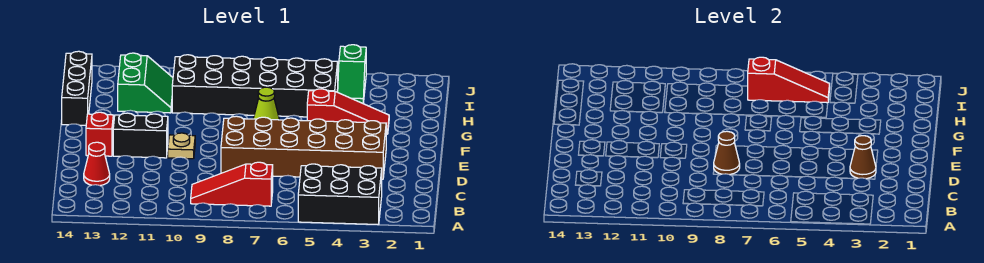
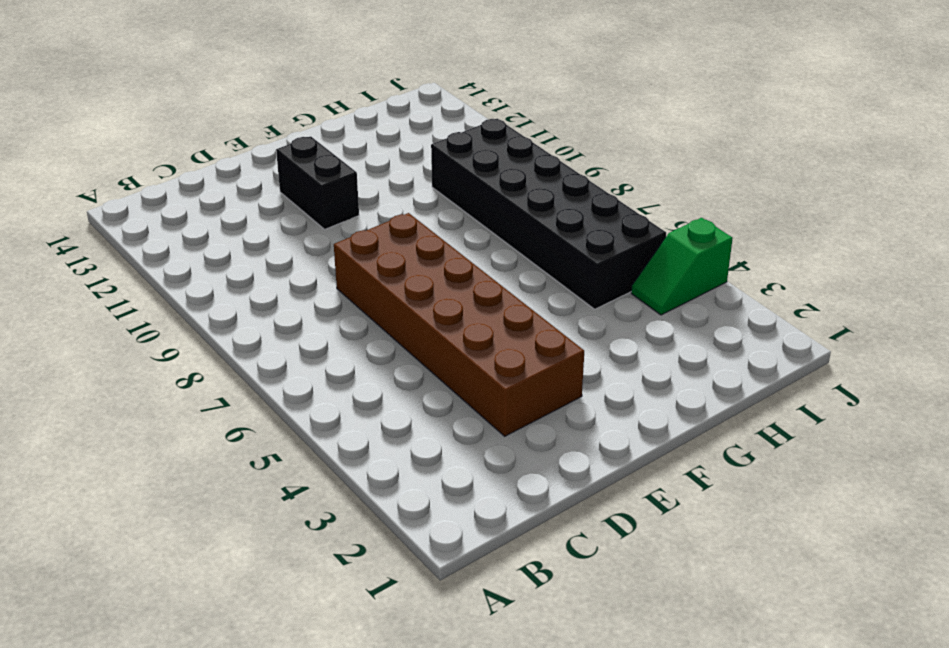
none -> black brick A3:B5 level 1
none -> red slope B7:B9 level 1 top 7
none -> red cone C13 level 1

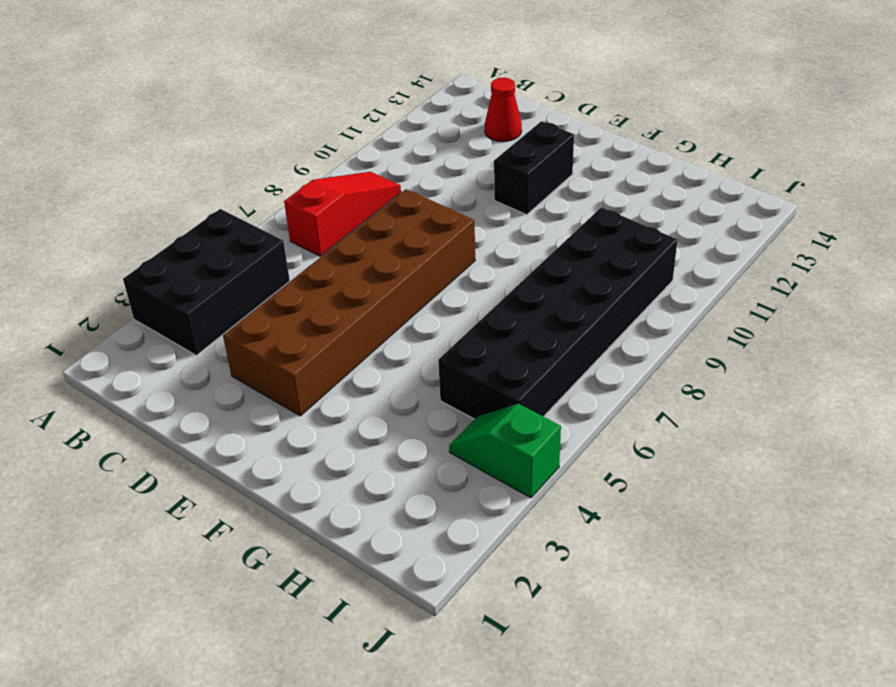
none -> tan plate E10 level 1
none -> red brick E13 level 1
none -> red slope G3:G5 level 1 top 5

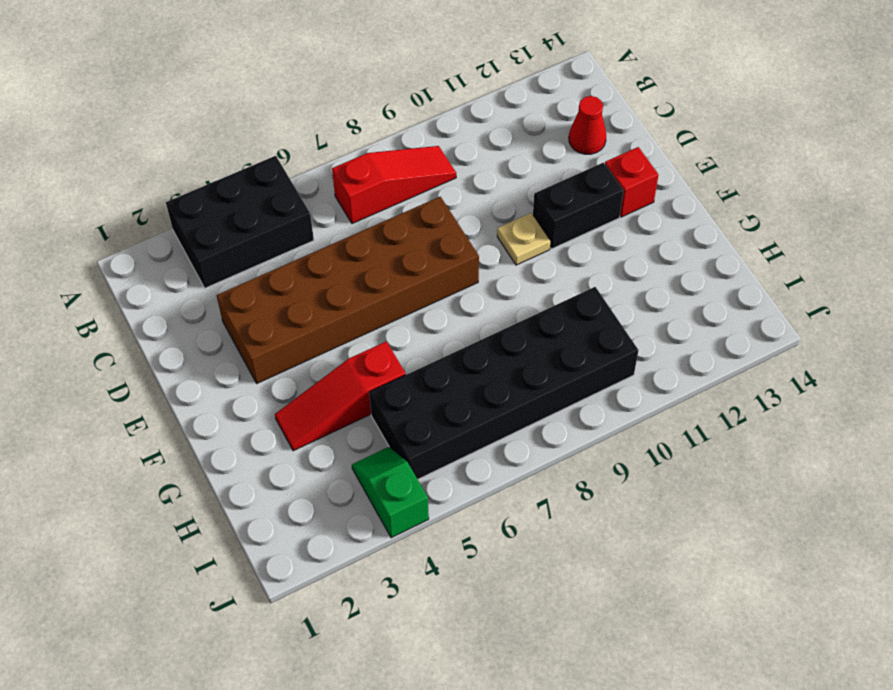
none -> lime cone G7 level 1
none -> black brick G14:I14 level 1
none -> green slope H11:I12 level 1 top 12

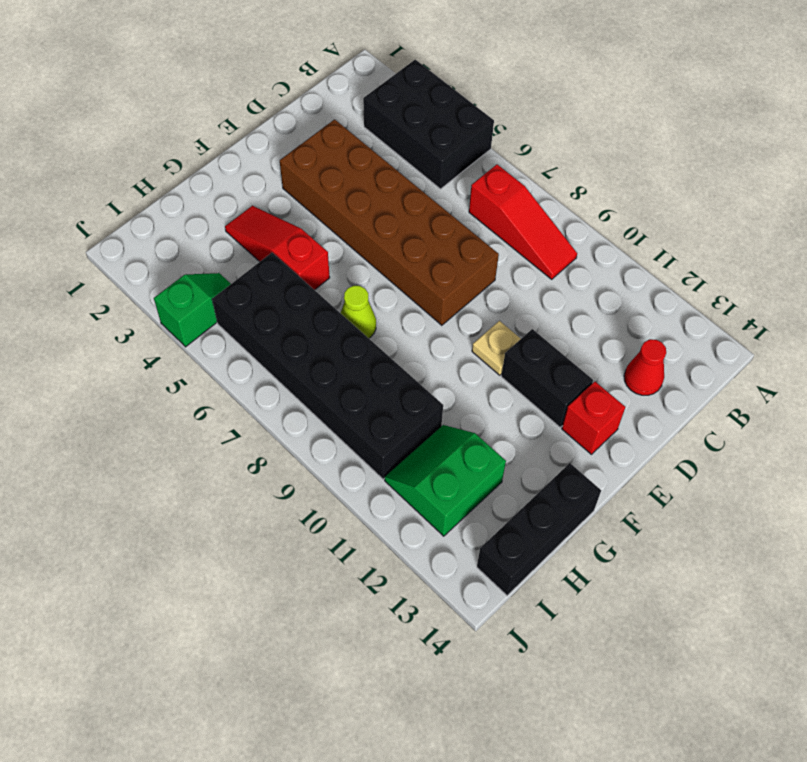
none -> brown cone D3 level 2
none -> brown cone D8 level 2
none -> red slope I5:I7 level 2 top 7

